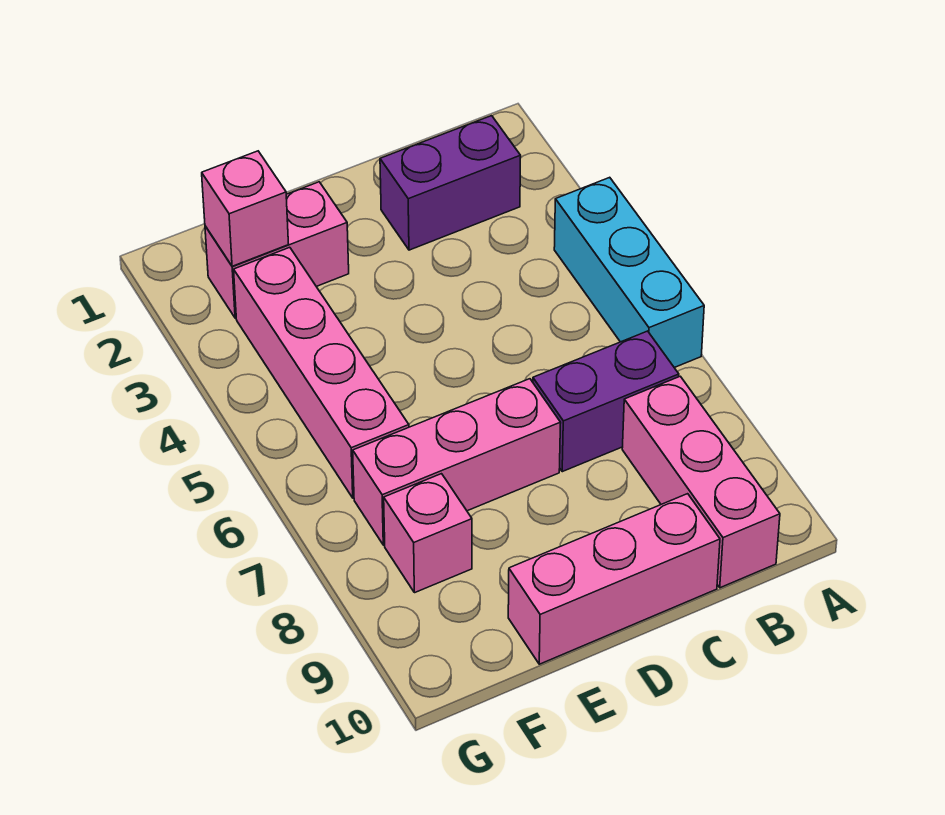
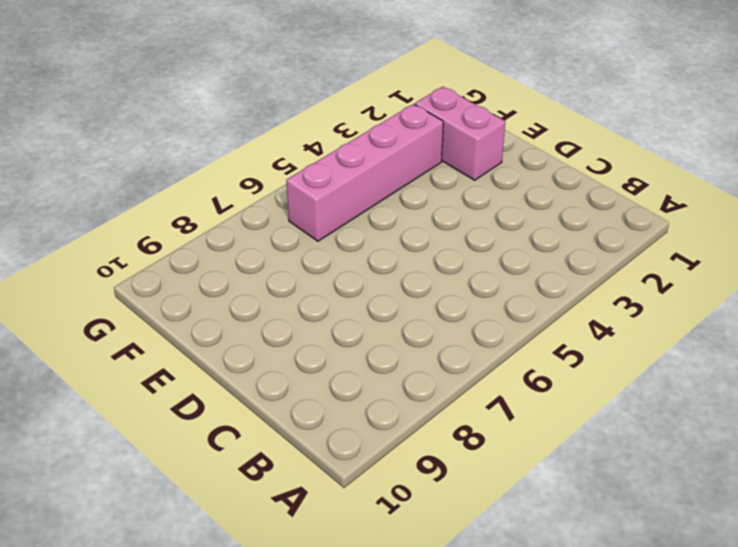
none -> cyan brick A4:A6 level 1
none -> purple brick B2:C2 level 1

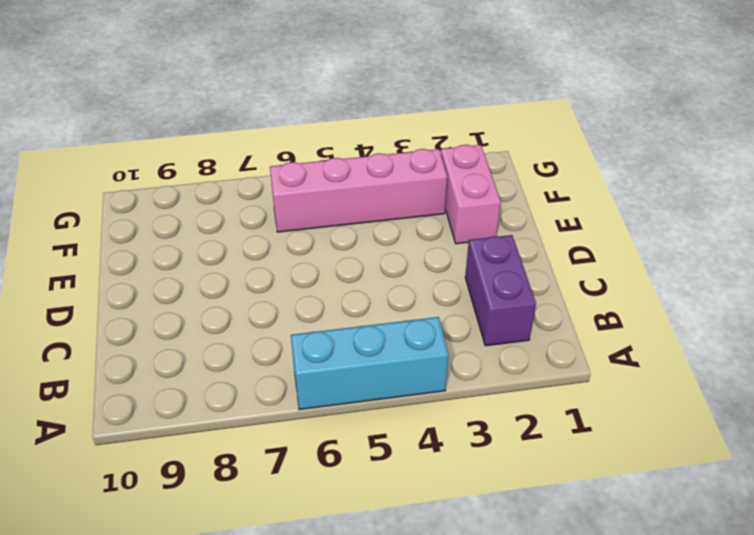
none -> purple brick B7:C7 level 1
none -> pink brick B8:B10 level 1

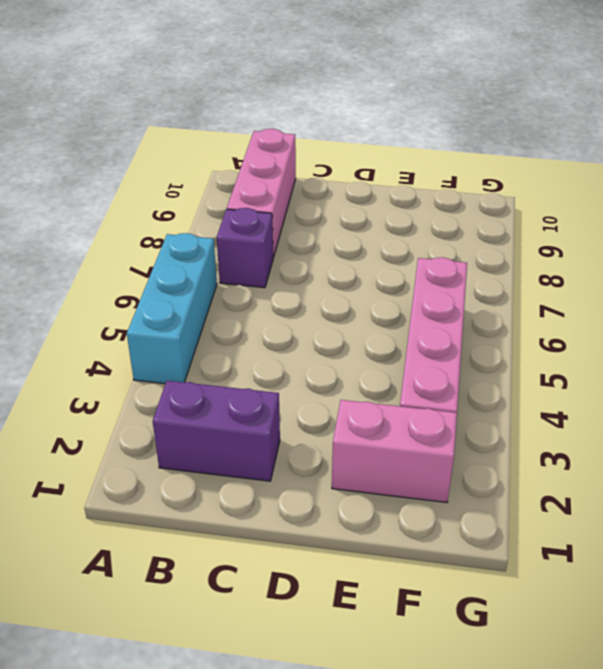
purple brick B7 level 1 -> purple brick B7:C7 level 1
none -> pink brick C10:E10 level 1
none -> pink brick D7:F7 level 1

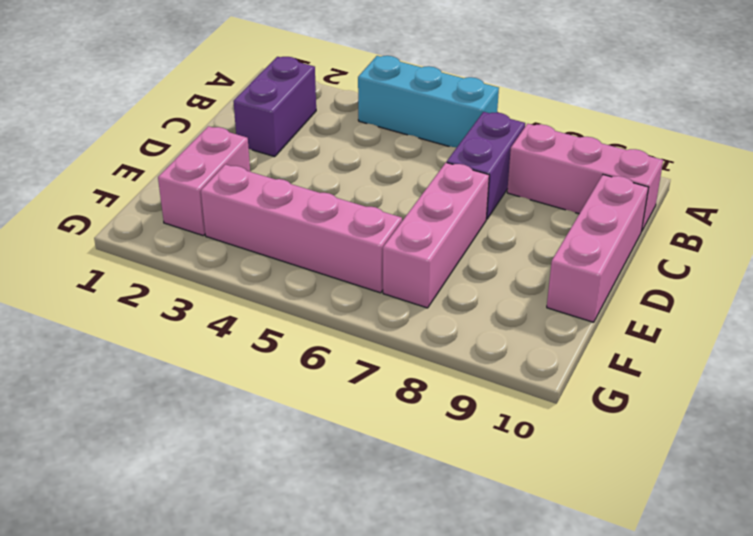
none -> pink brick F8 level 1
none -> pink brick F2 level 2

